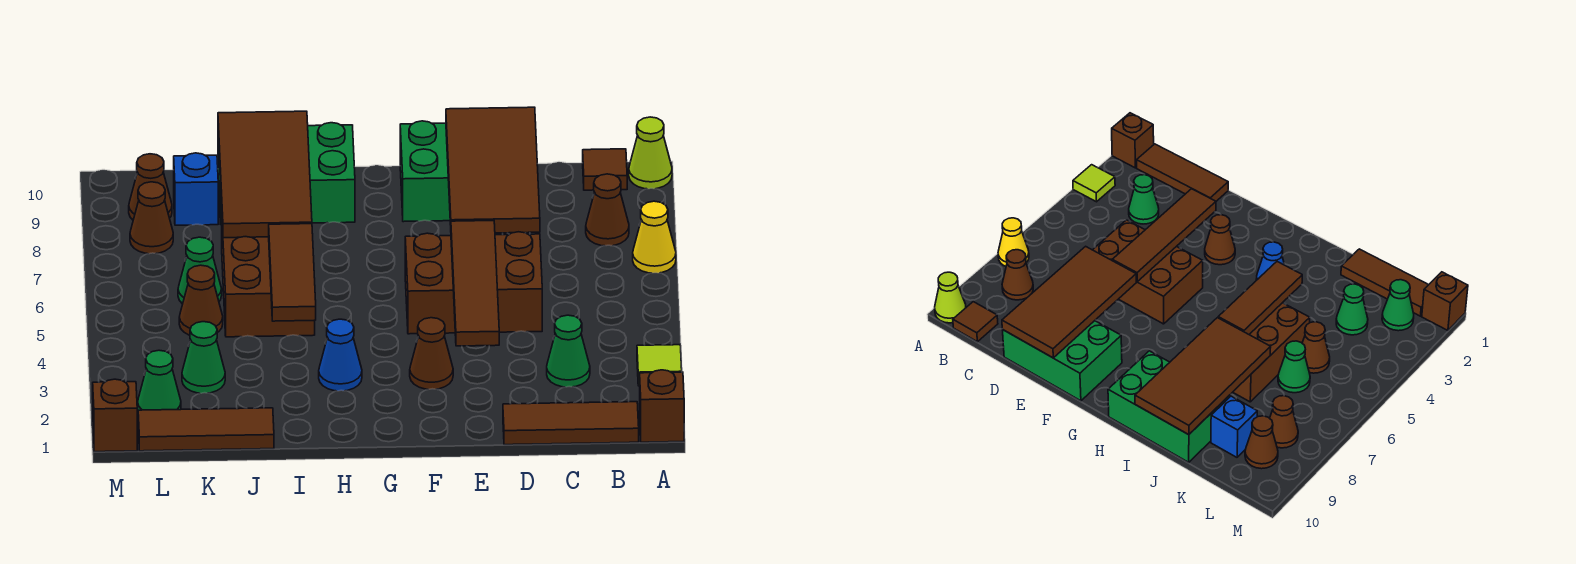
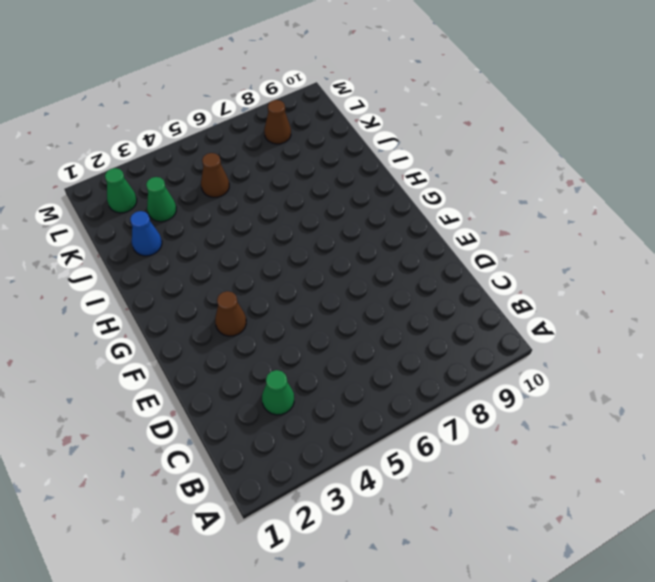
blue cone J2 level 1 -> blue cone H3 level 1
none -> brown brick A1 level 1
none -> lime tile A3 level 1
none -> yellow cone A7 level 1

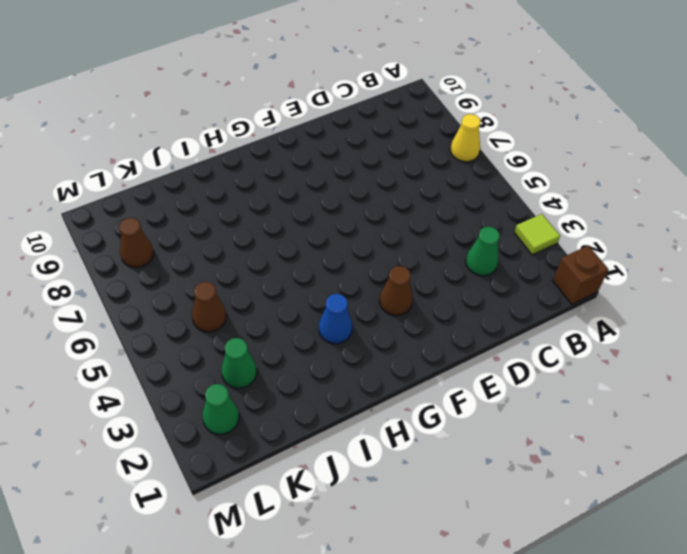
none -> lime cone A10 level 1
none -> brown tile B1:D1 level 1
none -> brown cone B8 level 1

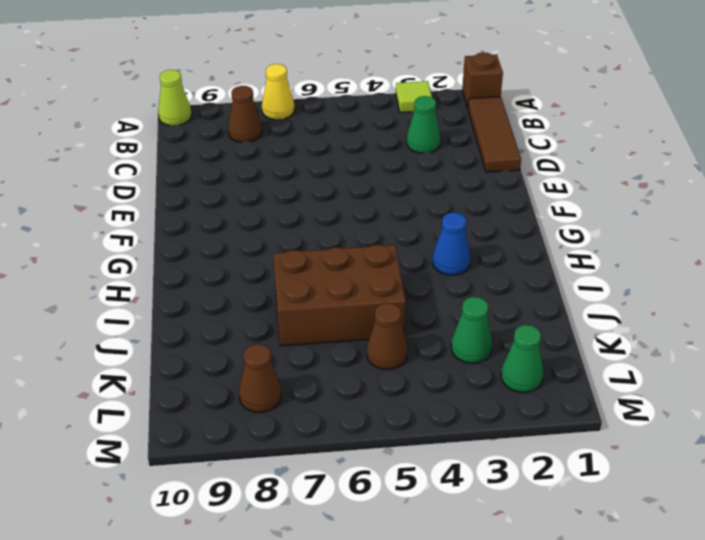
none -> brown tile B10 level 1
none -> brown brick D5:F6 level 1
none -> green brick D9:F10 level 1

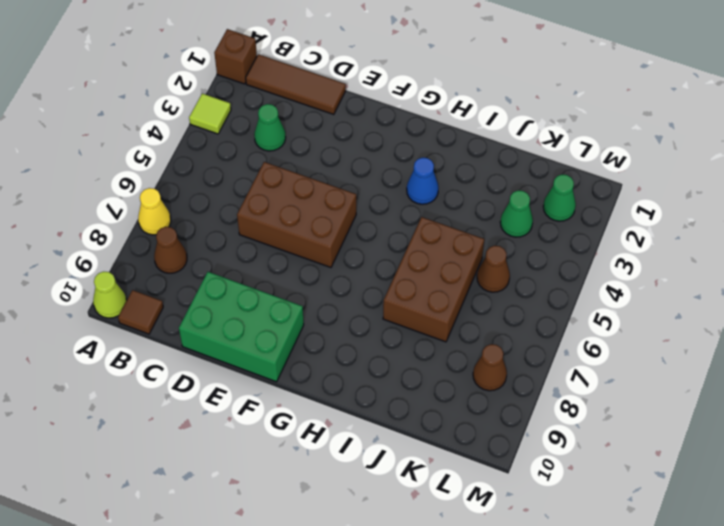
none -> brown cone F3 level 1
none -> green brick H9:J10 level 1
none -> brown tile J1:L1 level 1

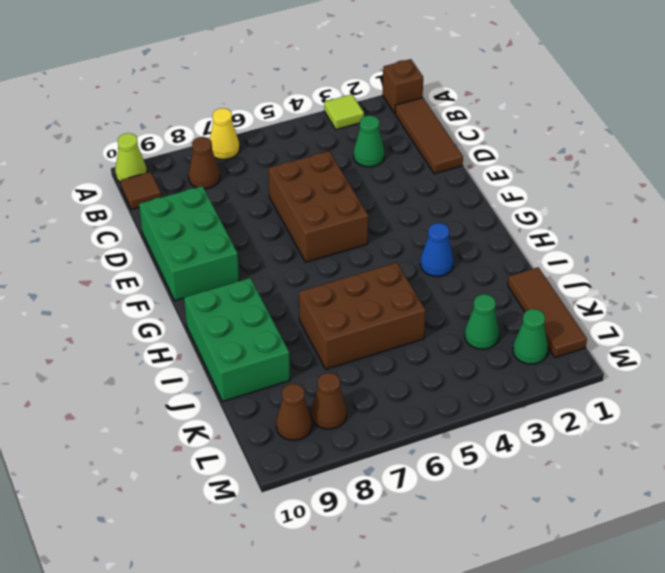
none -> brown cone F3 level 1
none -> brown cone K5 level 1
none -> green cone K6 level 1

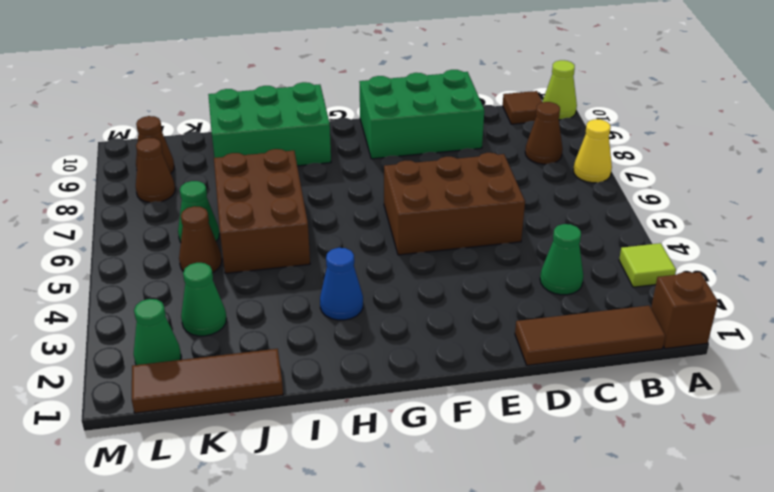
none -> brown cone F3 level 1
none -> blue brick K9 level 1
none -> brown brick M1 level 1

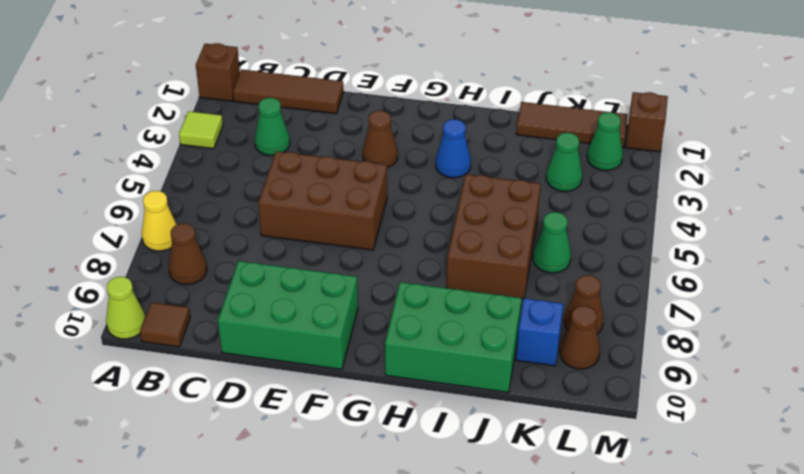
none -> brown cone K5 level 1
none -> brown tile D7:E10 level 2
none -> brown tile E3:E6 level 2

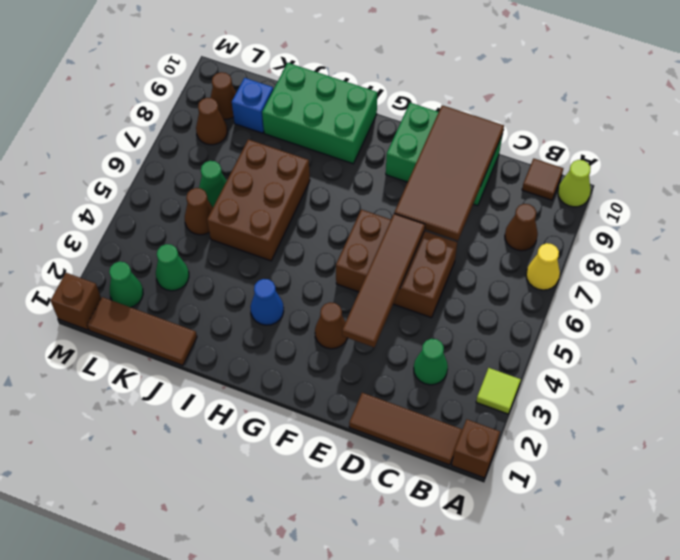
none -> brown tile I4:I6 level 2
none -> brown tile I7:J10 level 2

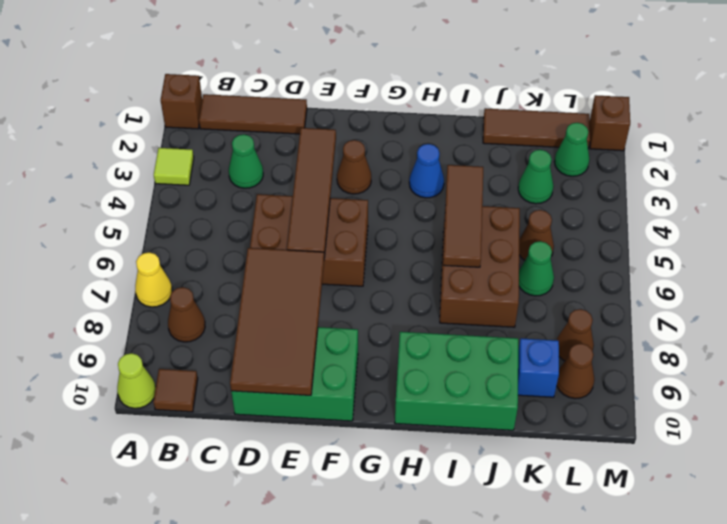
none -> brown tile I7:J10 level 2

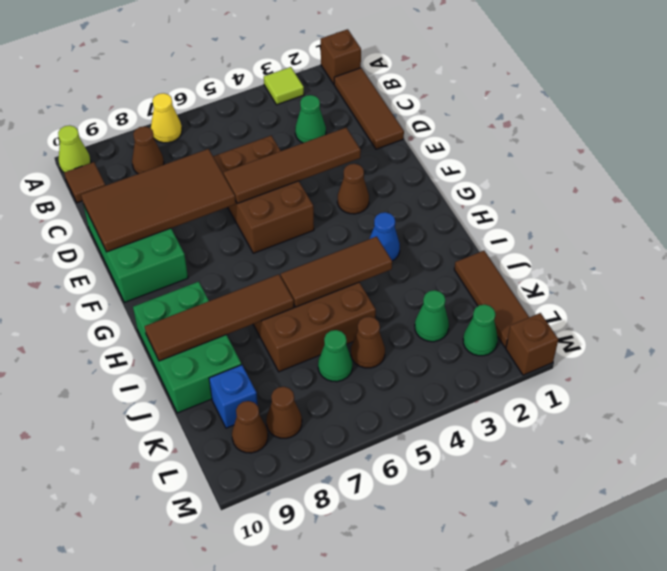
brown tile I7:I10 level 2 -> brown tile I7:J10 level 2

